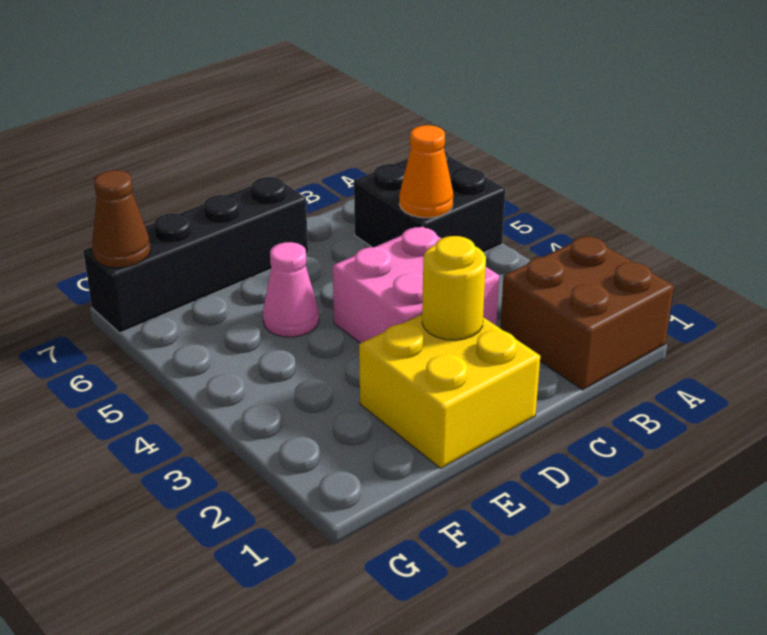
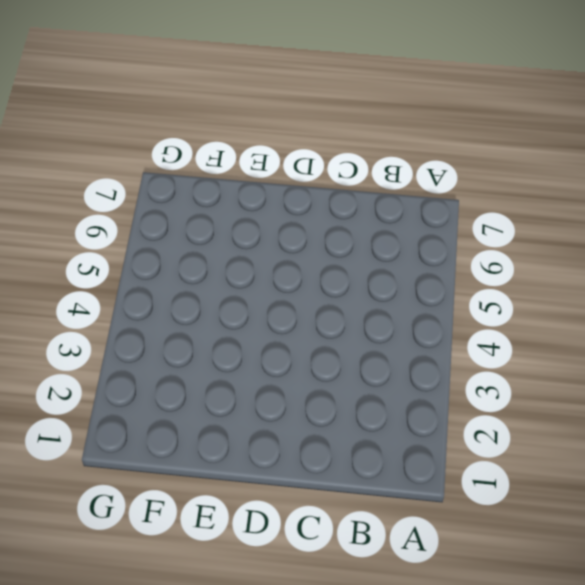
none -> brown brick A1:B2 level 1
none -> black brick A5:B6 level 1

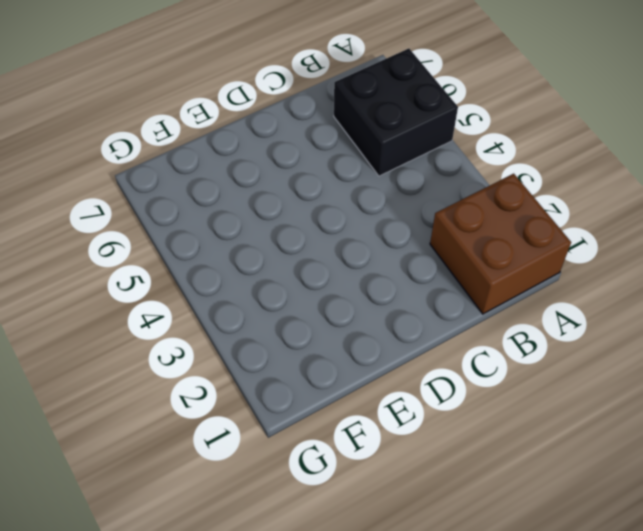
none -> pink brick C3:D4 level 1
none -> yellow brick D1:E2 level 1

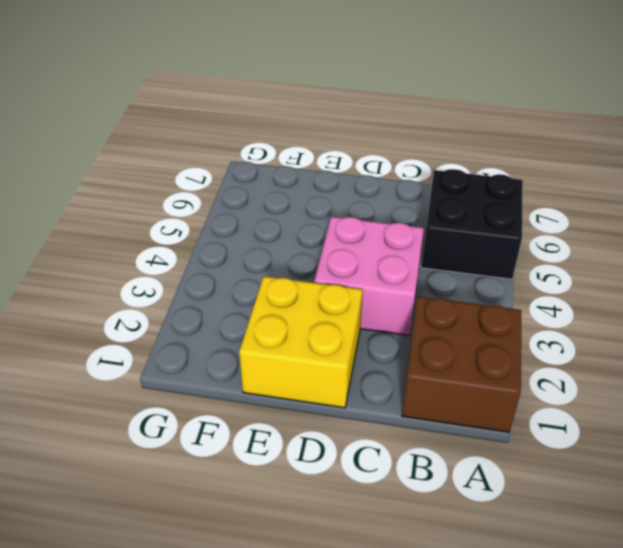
none -> black brick D7:G7 level 1
none -> pink cone E5 level 1

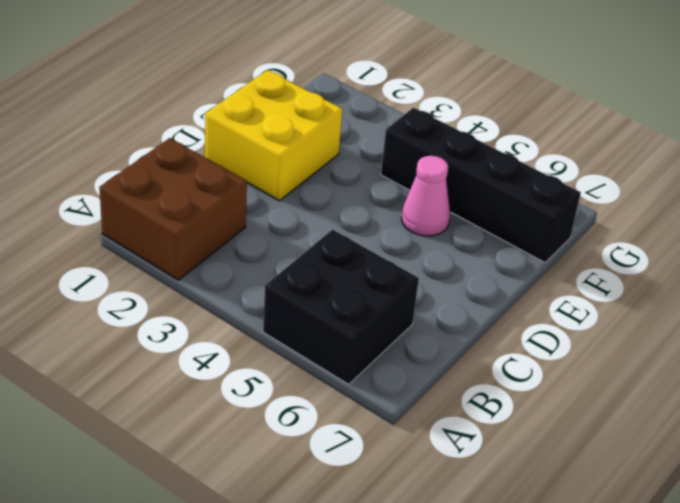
black brick F4:F7 level 1 -> black brick D7:G7 level 1
none -> pink brick C3:D4 level 1
none -> orange cone B5 level 2

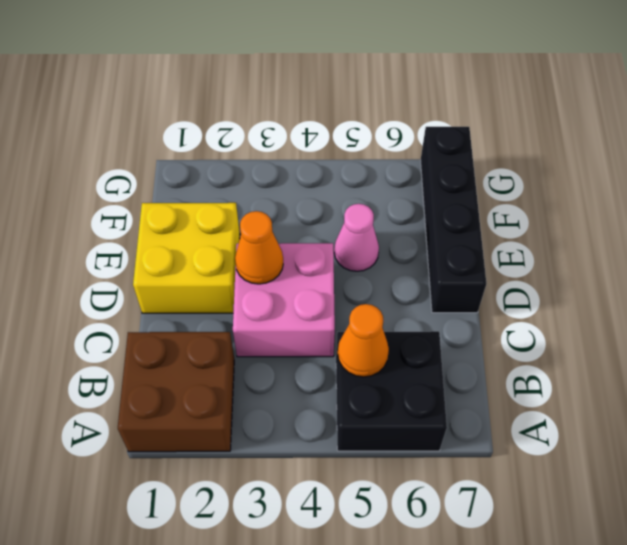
orange cone D3 level 2 -> none
none -> yellow round brick D2 level 2
none -> brown cone G7 level 2

